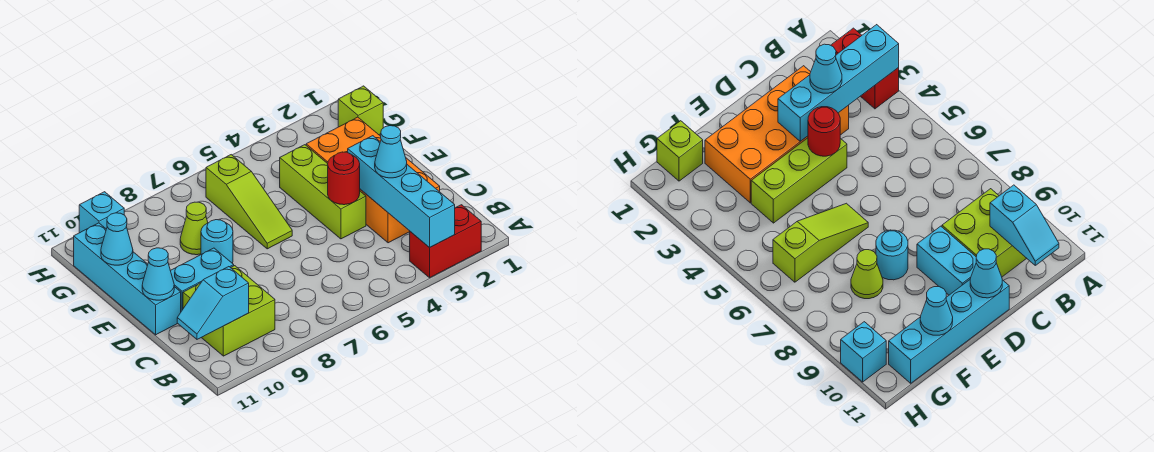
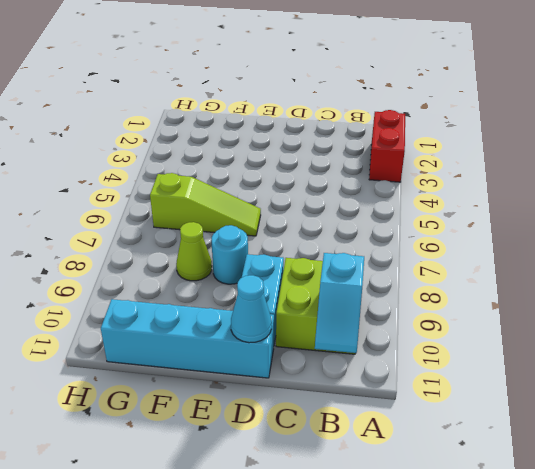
none -> orange brick C2:F3 level 1
none -> lime brick D4:F4 level 1
none -> lime brick G1 level 1

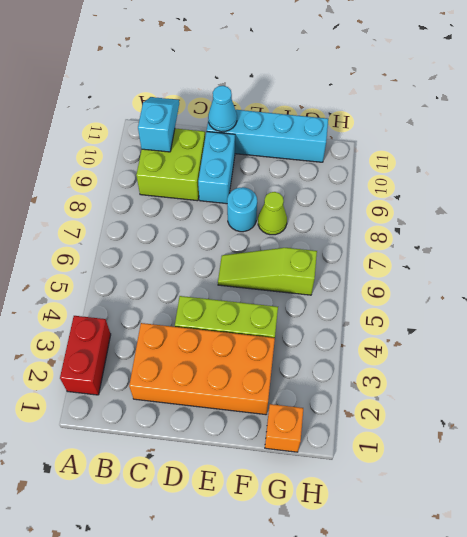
orange brick G1 level 1 -> lime brick G1 level 1
none -> cyan brick H10 level 1
none -> cyan brick A3:D3 level 2
none -> red round brick D4 level 2

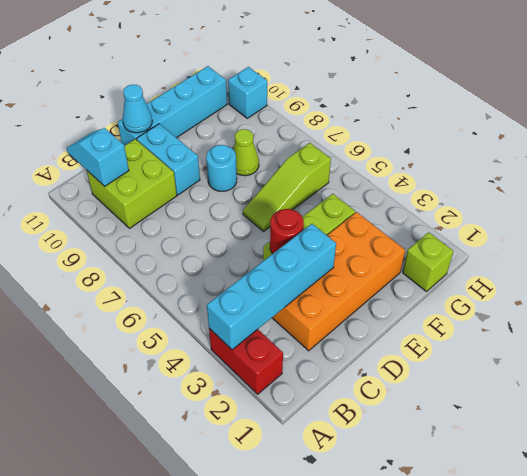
none -> cyan cone F11 level 2
none -> cyan cone C3 level 3

